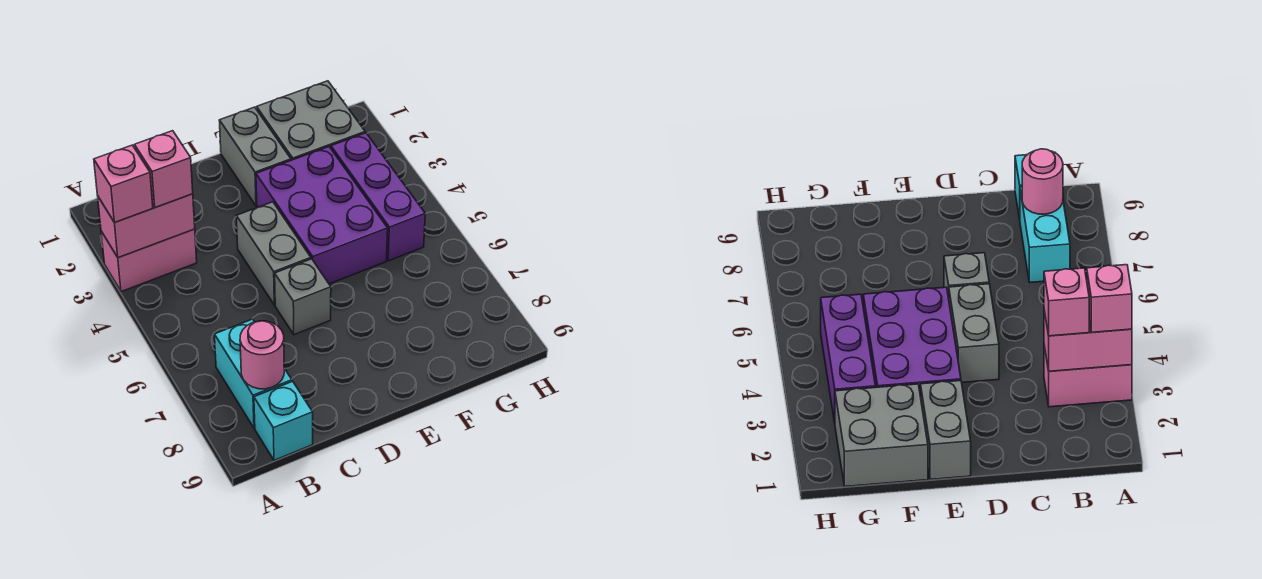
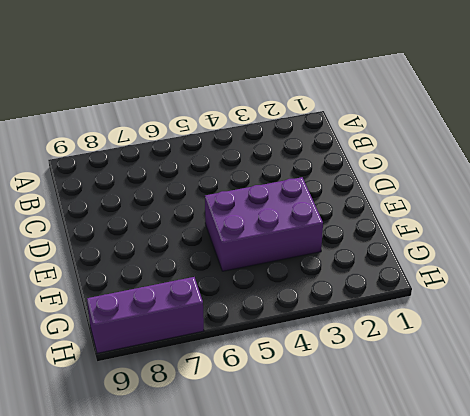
purple brick H7:H9 level 1 -> purple brick G3:G5 level 1
none -> pink brick A3:B3 level 1
none -> cyan brick B7:B8 level 1
none -> cyan brick B9 level 1

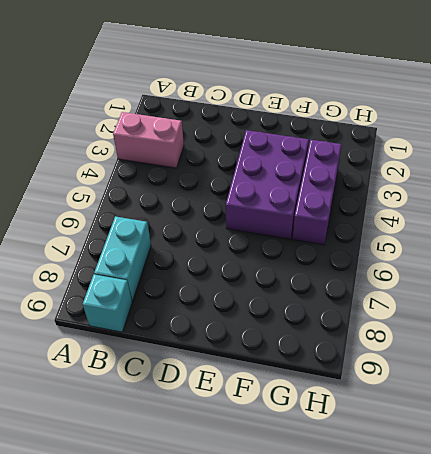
none -> grey brick D4:D5 level 1
none -> grey brick D6 level 1
none -> grey brick E1:E2 level 1

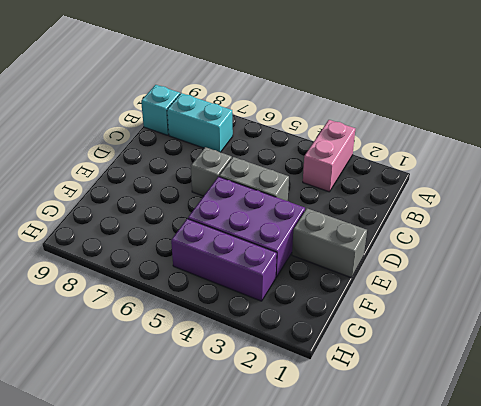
none -> grey brick F1:G2 level 1
none -> pink brick A3:B3 level 2
none -> pink round brick B8 level 2

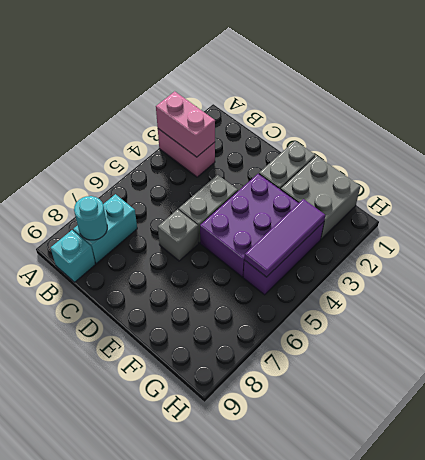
cyan round brick B8 level 2 -> pink round brick B8 level 2
purple tile G3:G5 level 2 -> none
none -> pink brick A3 level 3
none -> pink brick B3 level 3

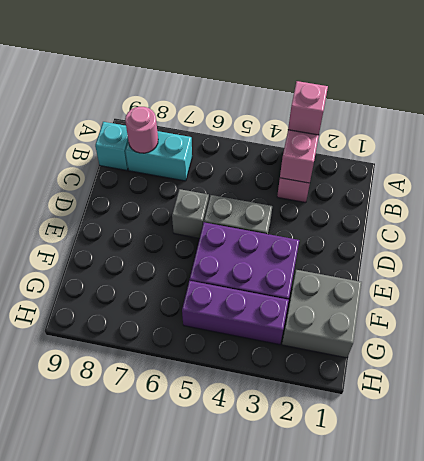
none -> grey brick E1:E2 level 1
none -> pink brick B3 level 3

